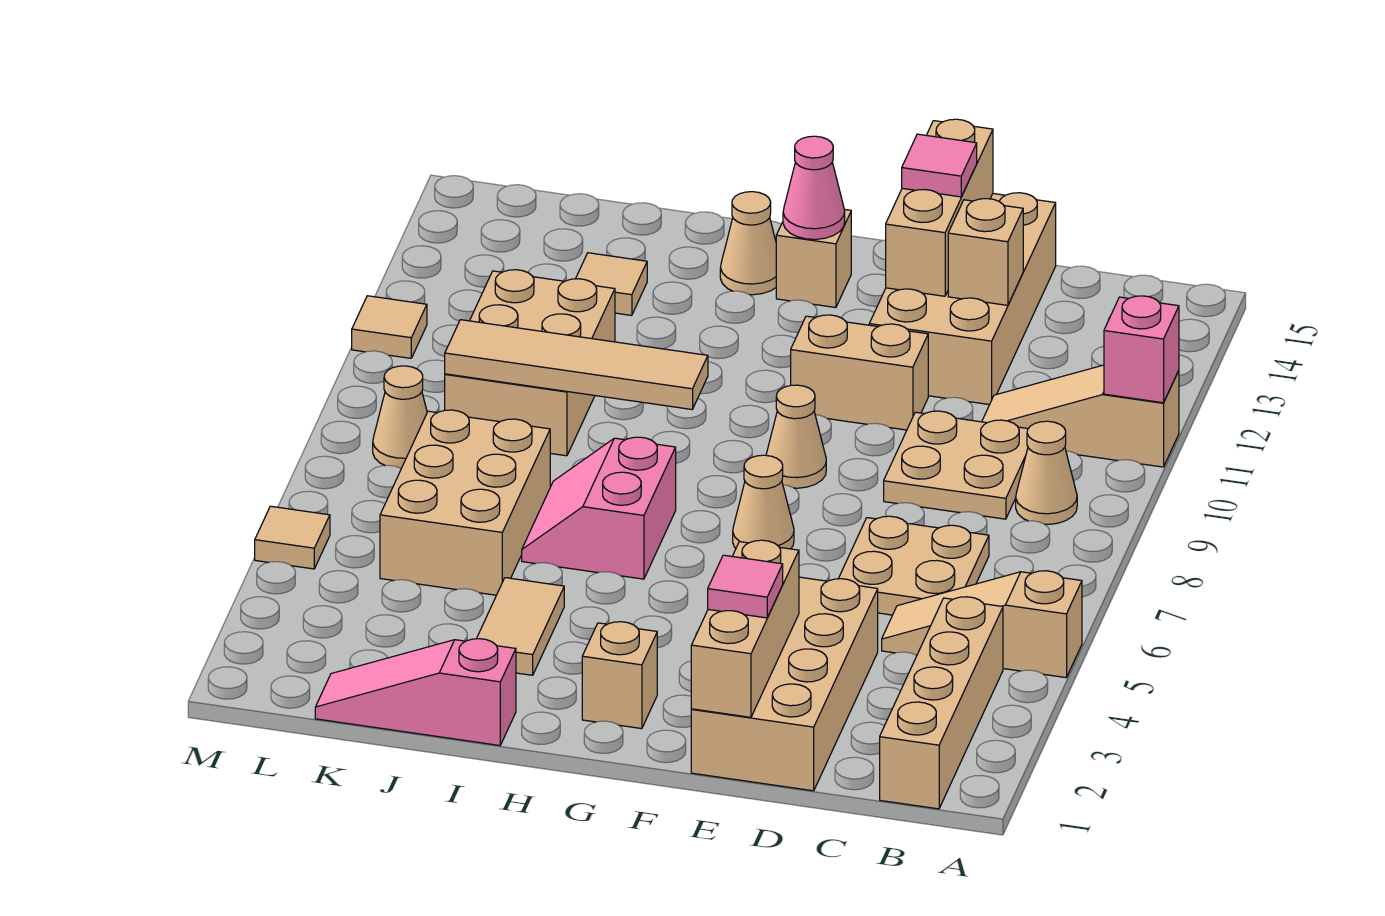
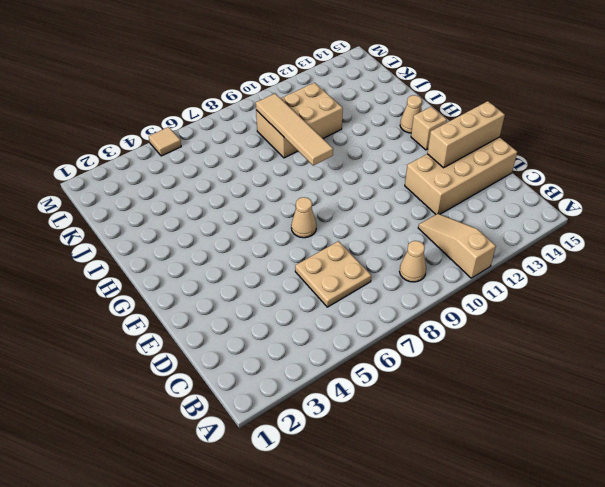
none -> tan slope A5:C5 level 1 top A
none -> tan brick B1:B4 level 1
none -> tan plate C9:D10 level 1
none -> tan brick D1:E4 level 1

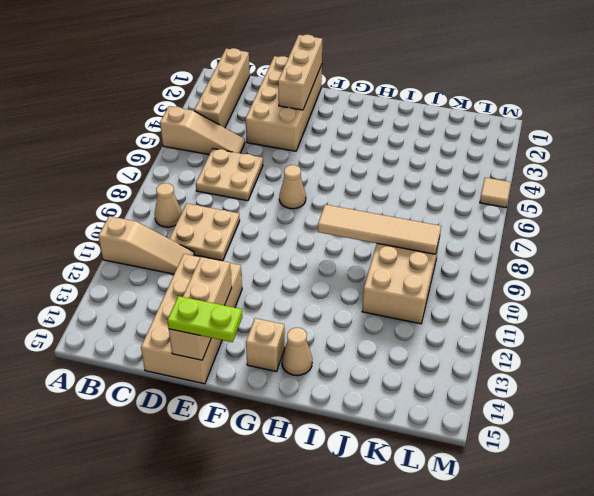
lime plate E15:F15 level 3 -> none
none -> tan brick E11:F11 level 1
none -> tan cone F9 level 1
none -> tan brick G2 level 1
none -> pink slope H6:I7 level 1 top H

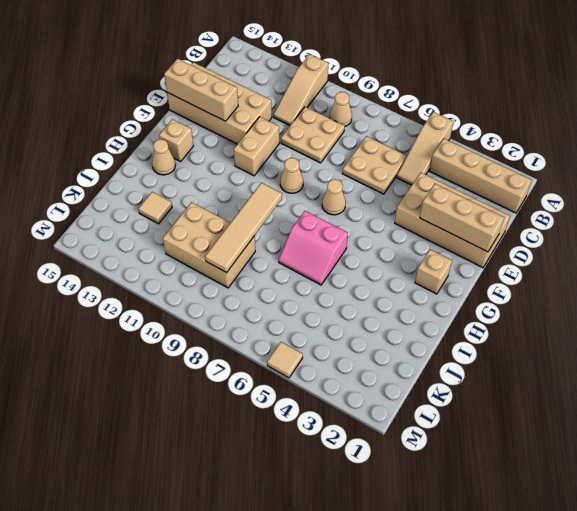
none -> pink slope I1:K1 level 1 top I
none -> tan tile I3:I4 level 1
none -> tan brick J5:K7 level 1
none -> tan cone L8 level 1

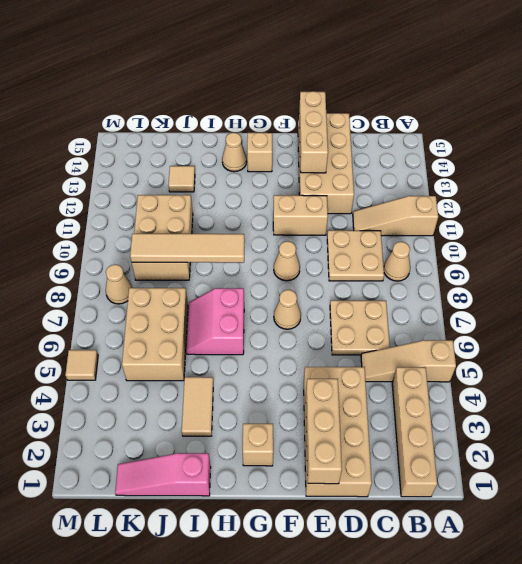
none -> tan tile M11 level 1
none -> pink brick A11 level 2
none -> tan brick D13 level 2
none -> pink cone G14 level 2

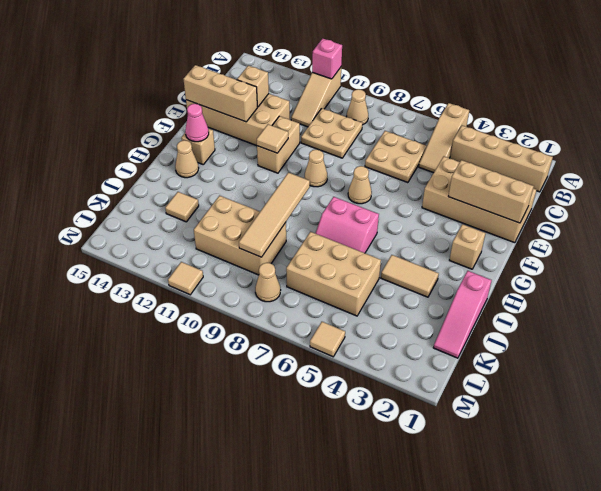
tan tile F11 level 2 -> none
none -> pink tile E2 level 3
none -> pink tile E14 level 3

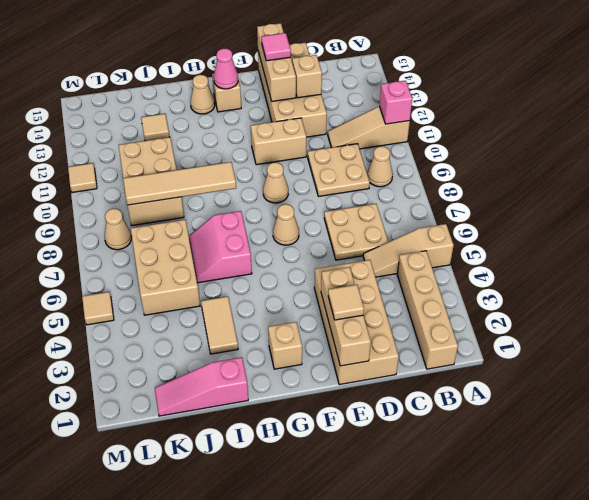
tan tile E2 level 3 -> pink tile E2 level 3

